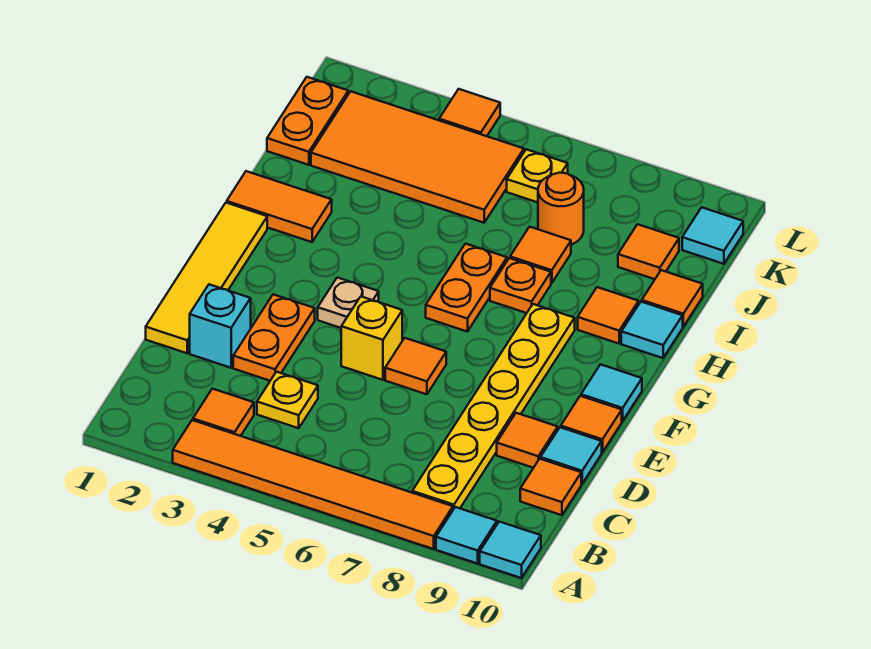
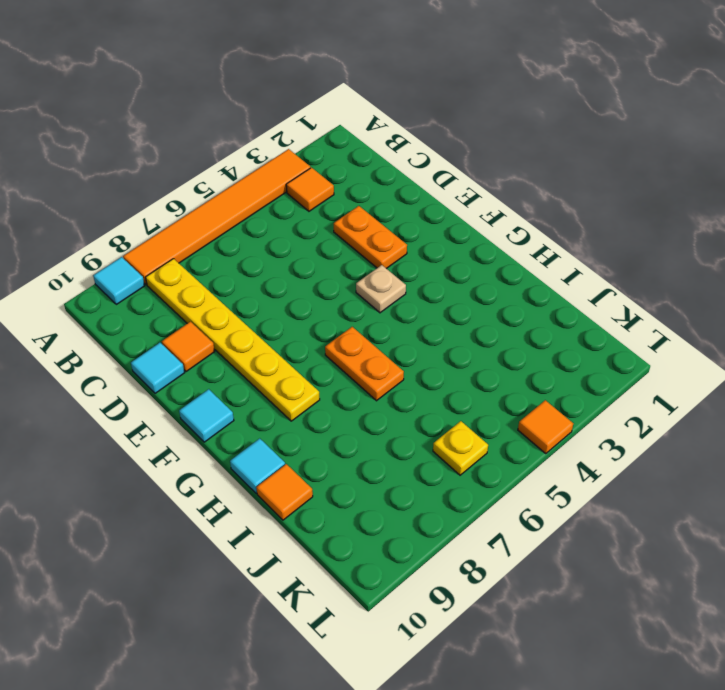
none -> cyan tile A10 level 1
none -> yellow plate C4 level 1
none -> orange tile C10 level 1
none -> yellow tile D1:G1 level 1

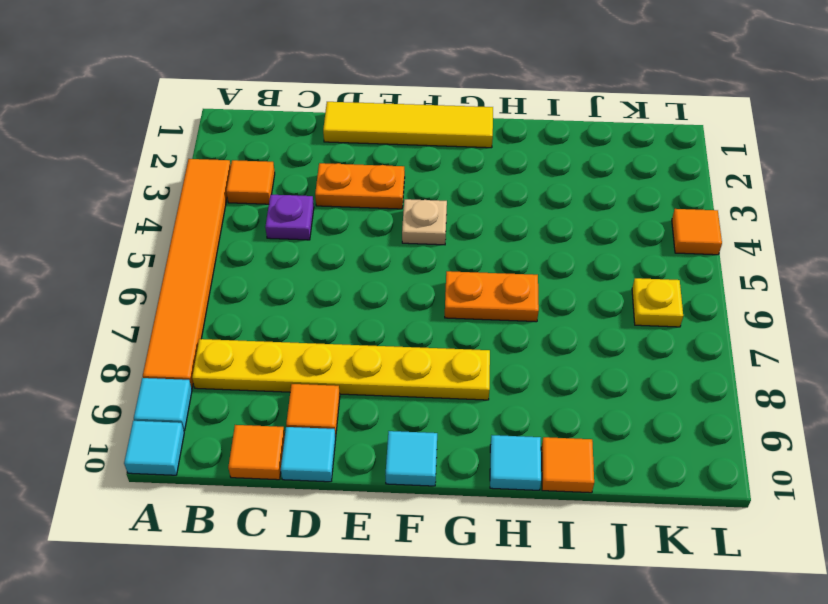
purple plate C4 level 1 -> yellow plate C4 level 1
none -> cyan brick D2 level 1
none -> yellow brick E5 level 1
none -> orange tile E6 level 1
none -> orange tile E10 level 1

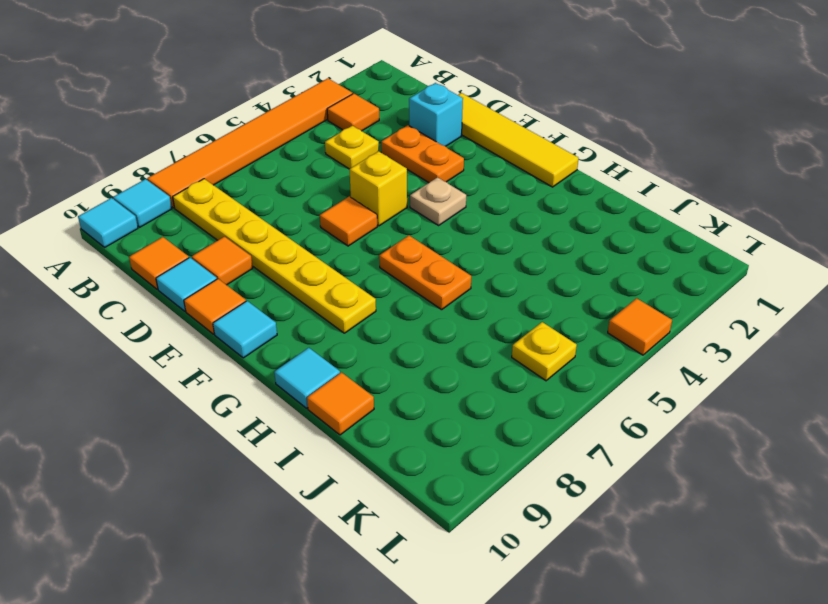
none -> orange tile H1:H2 level 1
none -> orange plate H7 level 1
none -> orange tile H9 level 1
none -> orange tile I7 level 1

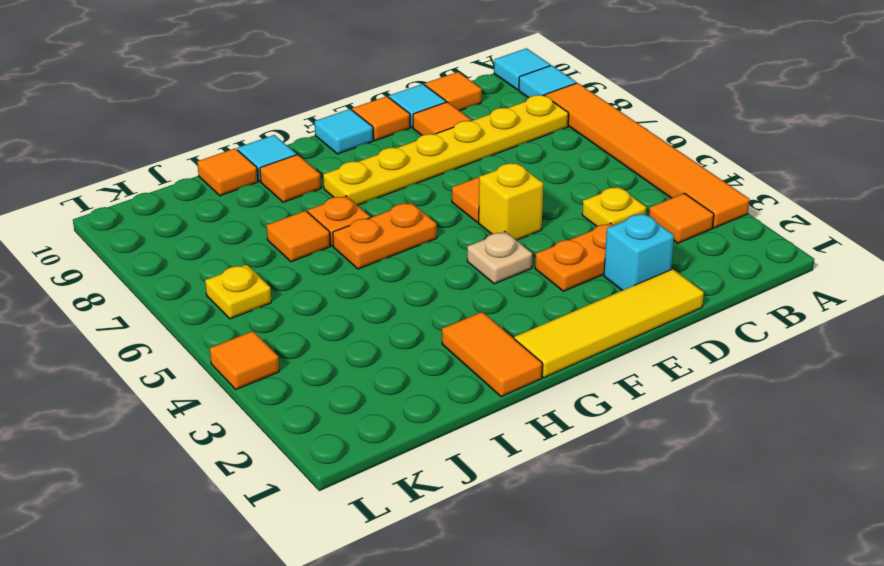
none -> orange plate J1:K1 level 1
none -> orange tile J2:K5 level 1
none -> orange round brick J7 level 1
none -> orange tile J9 level 1

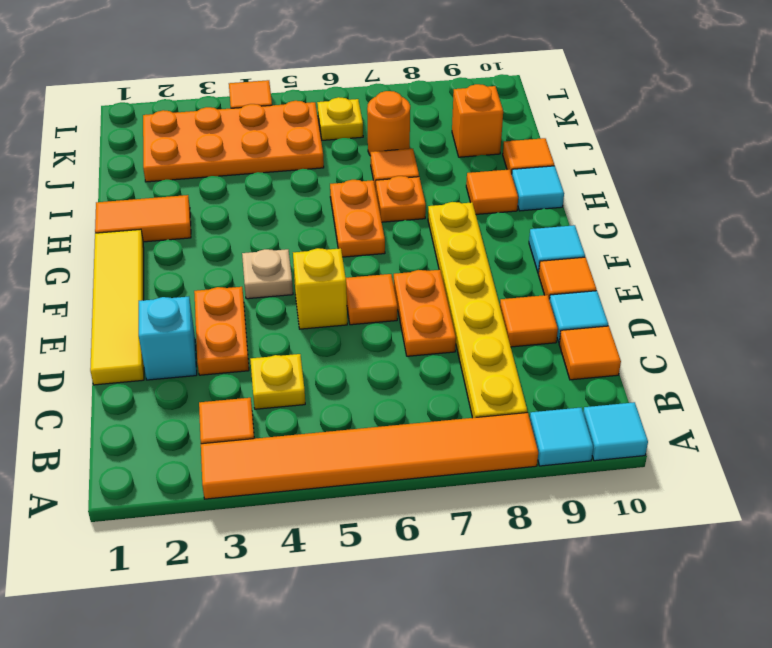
orange plate D7:E7 level 1 -> orange plate J1:K1 level 1
orange plate J2:K5 level 1 -> orange tile J2:K5 level 1
orange brick J9 level 1 -> orange tile J9 level 1
none -> cyan tile K10 level 1

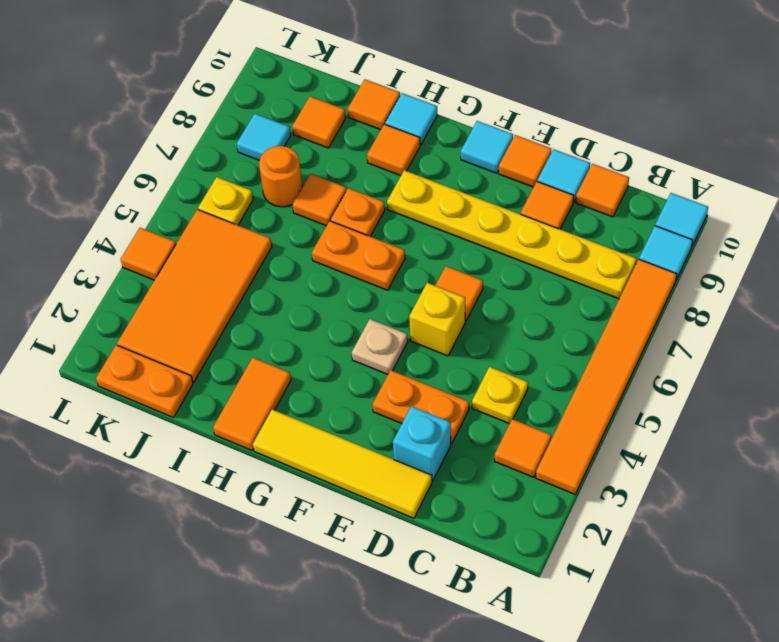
cyan tile K8 level 1 -> cyan tile K10 level 1

